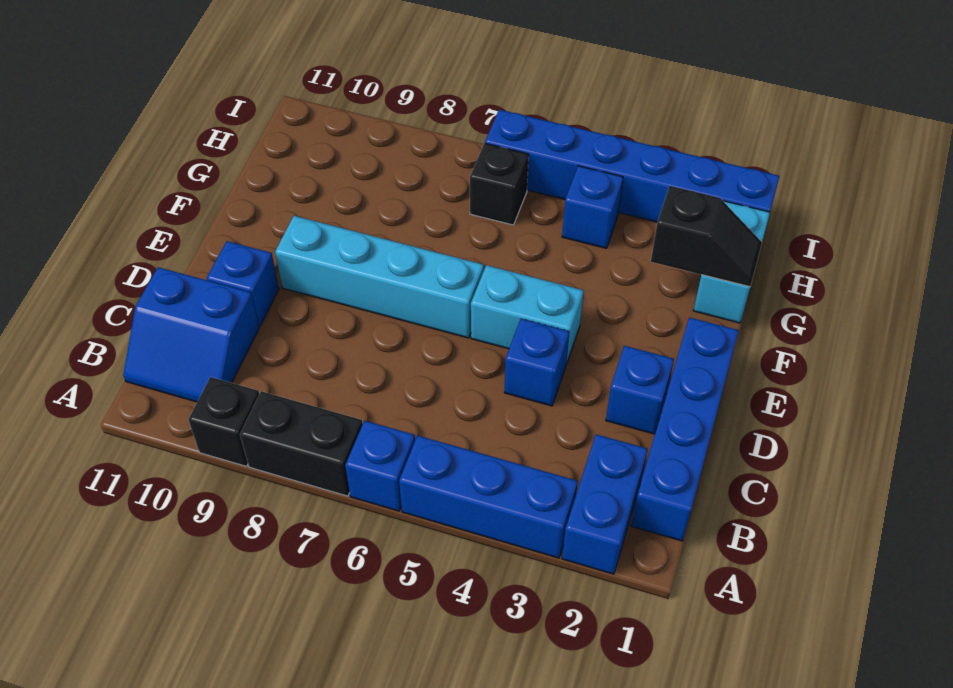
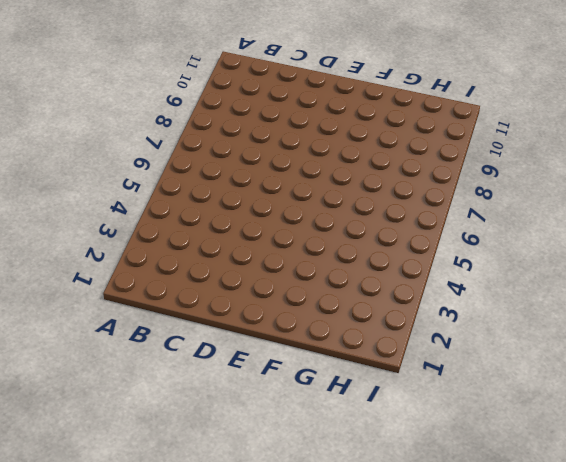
none -> blue brick A2:B2 level 1
none -> blue brick A3:A5 level 1
none -> blue brick A6 level 1

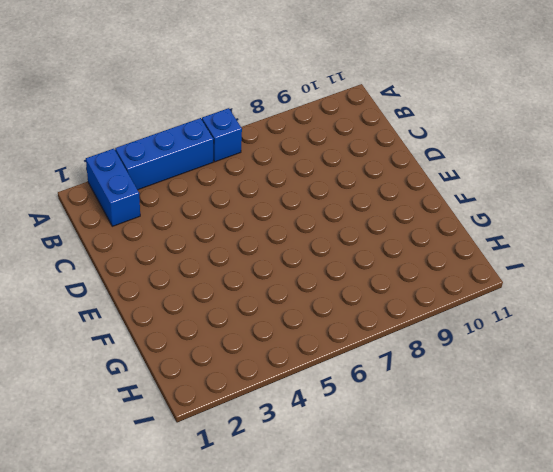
none -> black brick A7:A8 level 1
none -> black brick A9 level 1
none -> blue brick B1:E1 level 1

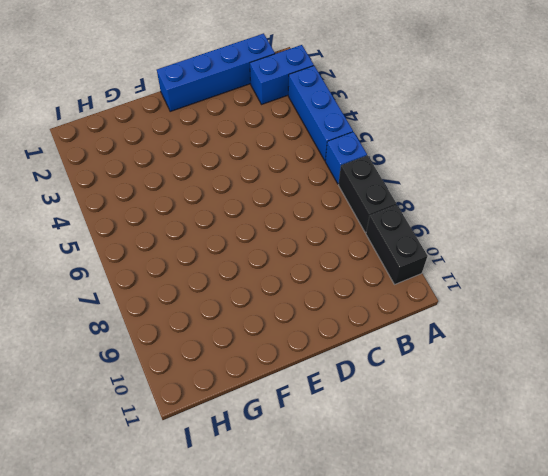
black brick A9:A10 level 1 -> black brick A9 level 1
none -> blue slope B10:C11 level 1 top C
none -> blue brick D2 level 1
none -> blue brick D4 level 1

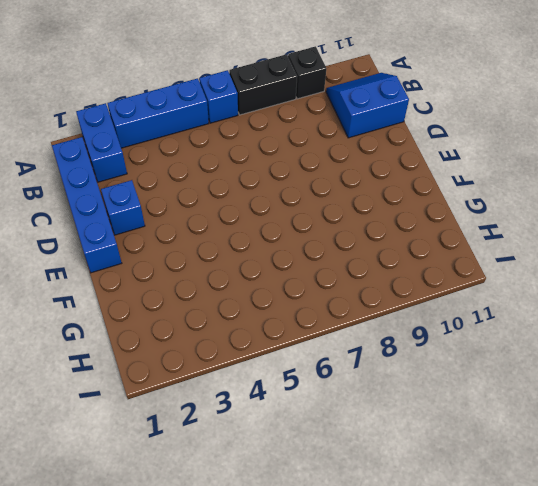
none -> blue brick D4 level 1
none -> blue brick D10 level 1
none -> cyan brick E4:E5 level 1

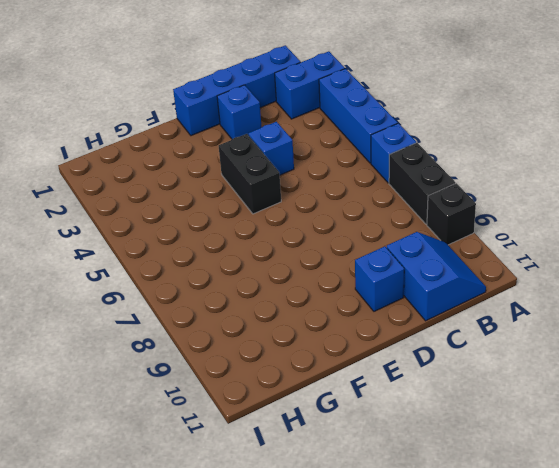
black brick E4:E5 level 1 -> cyan brick E4:E5 level 1
none -> cyan brick E6:E9 level 1
none -> cyan brick G1:H1 level 1
none -> blue brick H4 level 1

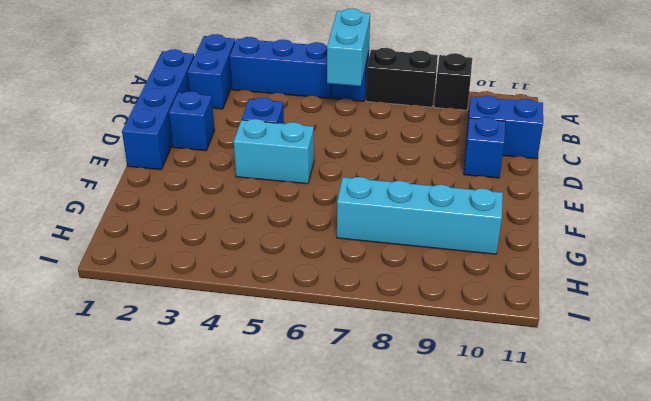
cyan brick A6:B6 level 2 -> cyan brick G1:H1 level 1
cyan brick G7:G10 level 1 -> cyan brick E6:E9 level 1
none -> blue brick H4 level 1
none -> black brick H6 level 1
none -> blue brick I1:I6 level 1

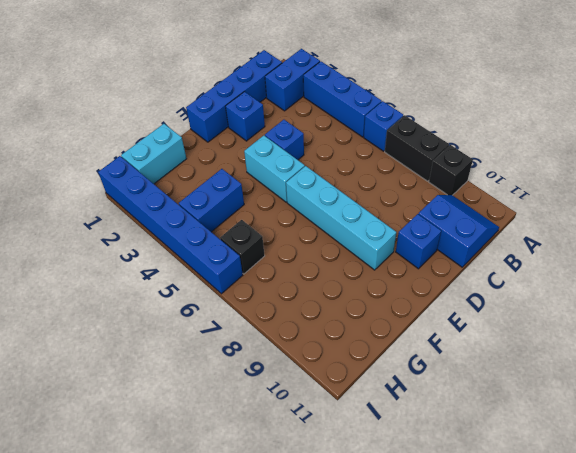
blue brick G4:H4 level 1 -> blue brick H4 level 1
none -> black slope G1:G2 level 2 top 2

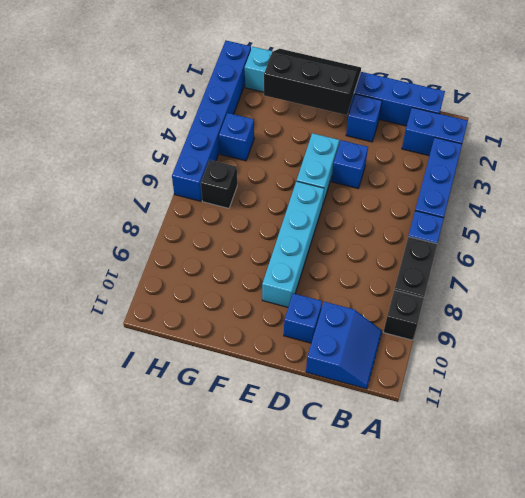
black slope E1:G2 level 2 top 2 -> black slope G1:G2 level 2 top 2

